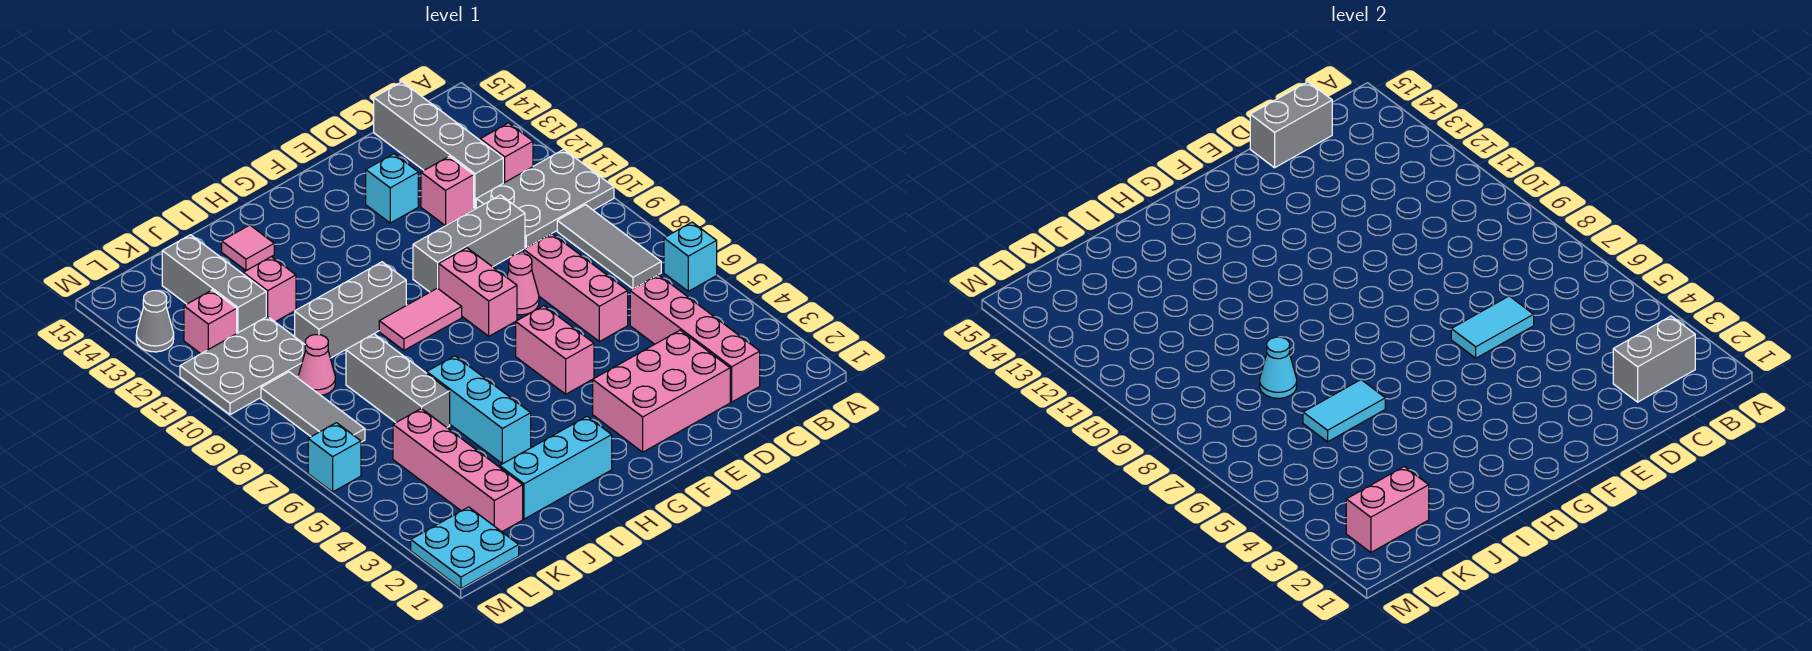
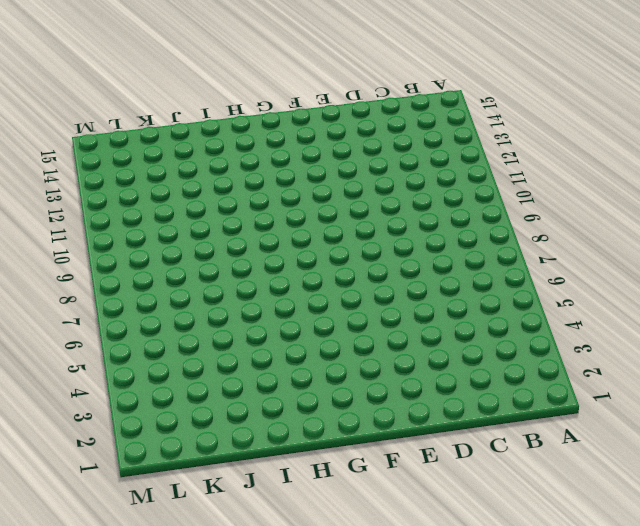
none -> cyan brick A6 level 1
none -> grey plate A10:C11 level 1
none -> grey tile B7:B9 level 1
none -> pink brick B12 level 1

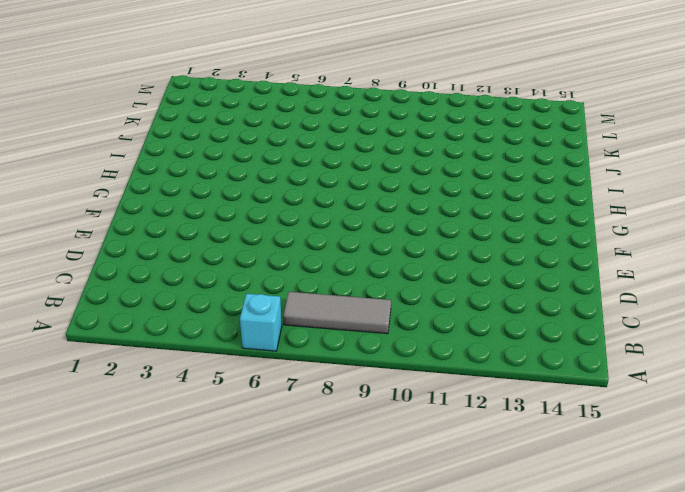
none -> grey plate A10:C11 level 1
none -> pink brick B12 level 1
none -> pink brick C2:C5 level 1
none -> grey brick C12:C15 level 1

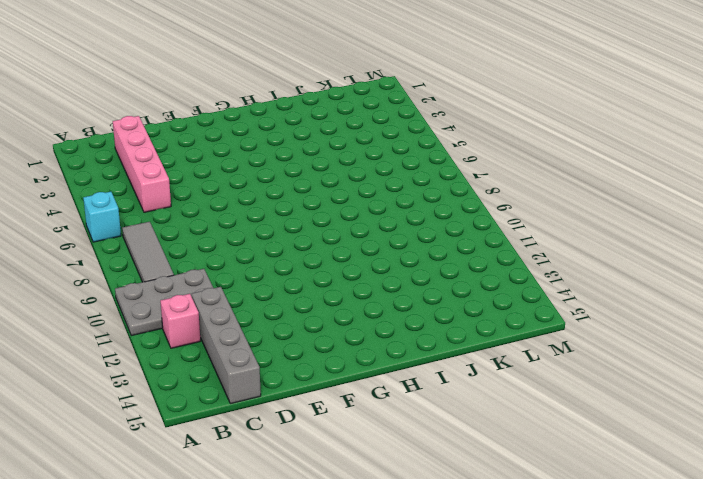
none -> pink brick D2:F3 level 1
none -> pink brick D6:D8 level 1
none -> grey brick D10:F10 level 1
none -> pink brick D12 level 1

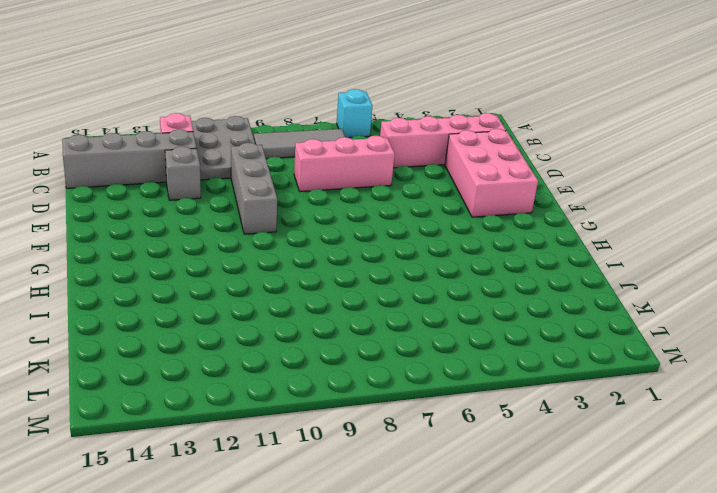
grey brick D12 level 1 -> pink brick D12 level 1
none -> pink cone E8 level 1
none -> cyan brick E13 level 1
none -> pink brick F5:F6 level 1
none -> pink brick F8:F9 level 1

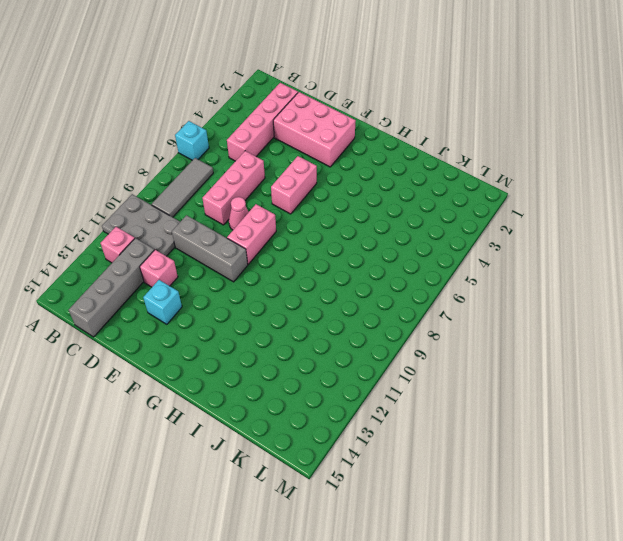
none -> pink tile G9:H9 level 1
none -> cyan brick H2:J2 level 1
none -> grey brick H10:J10 level 1
none -> cyan brick I4:I6 level 1

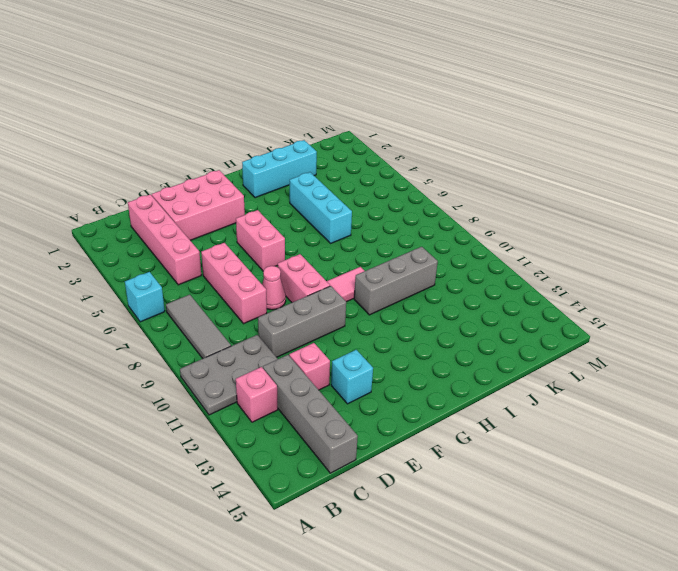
none -> pink tile I14 level 1
none -> grey brick J6:J8 level 1
none -> pink brick J12 level 1
none -> pink brick K2:K5 level 1

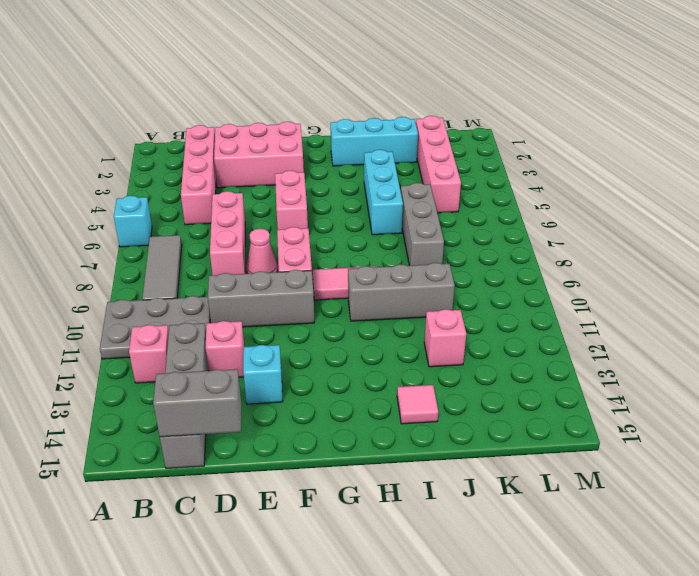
none -> pink cone K9 level 1
none -> grey plate K10:M11 level 1
none -> grey brick K12:K14 level 1
none -> cyan plate L1:M2 level 1

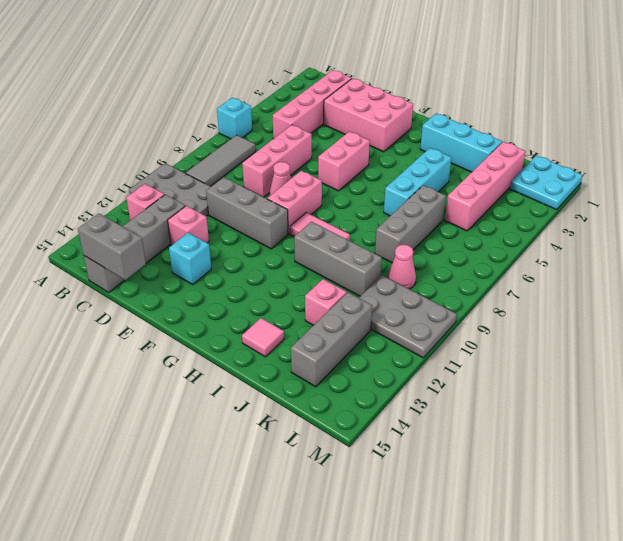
none -> grey tile L7:L9 level 1
none -> pink brick L12 level 1
none -> cyan brick M6 level 1
none -> grey cone M13 level 1

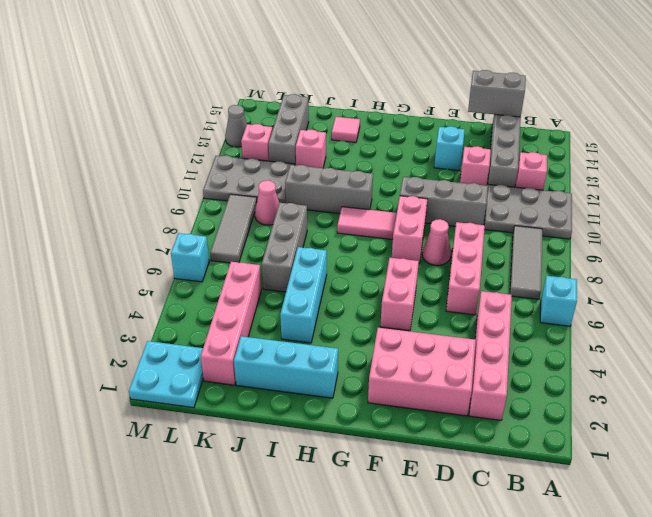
none -> grey brick B2:C2 level 2
none -> cyan tile D6:E6 level 2
none -> cyan tile I6:J6 level 2
none -> cyan cone J8 level 2

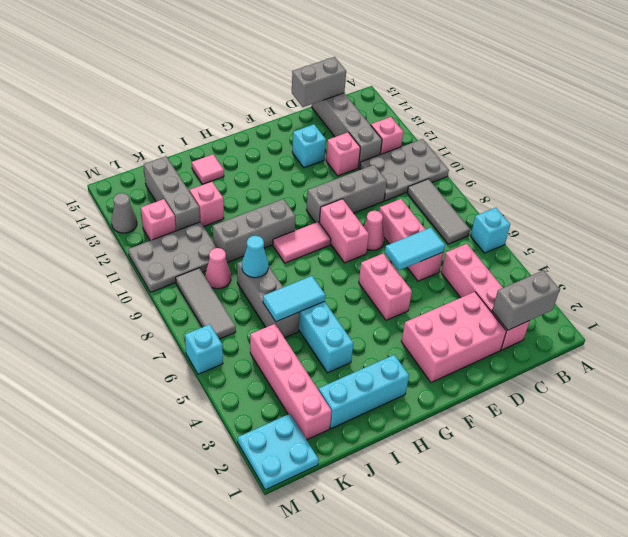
none -> pink brick K2:L2 level 2

